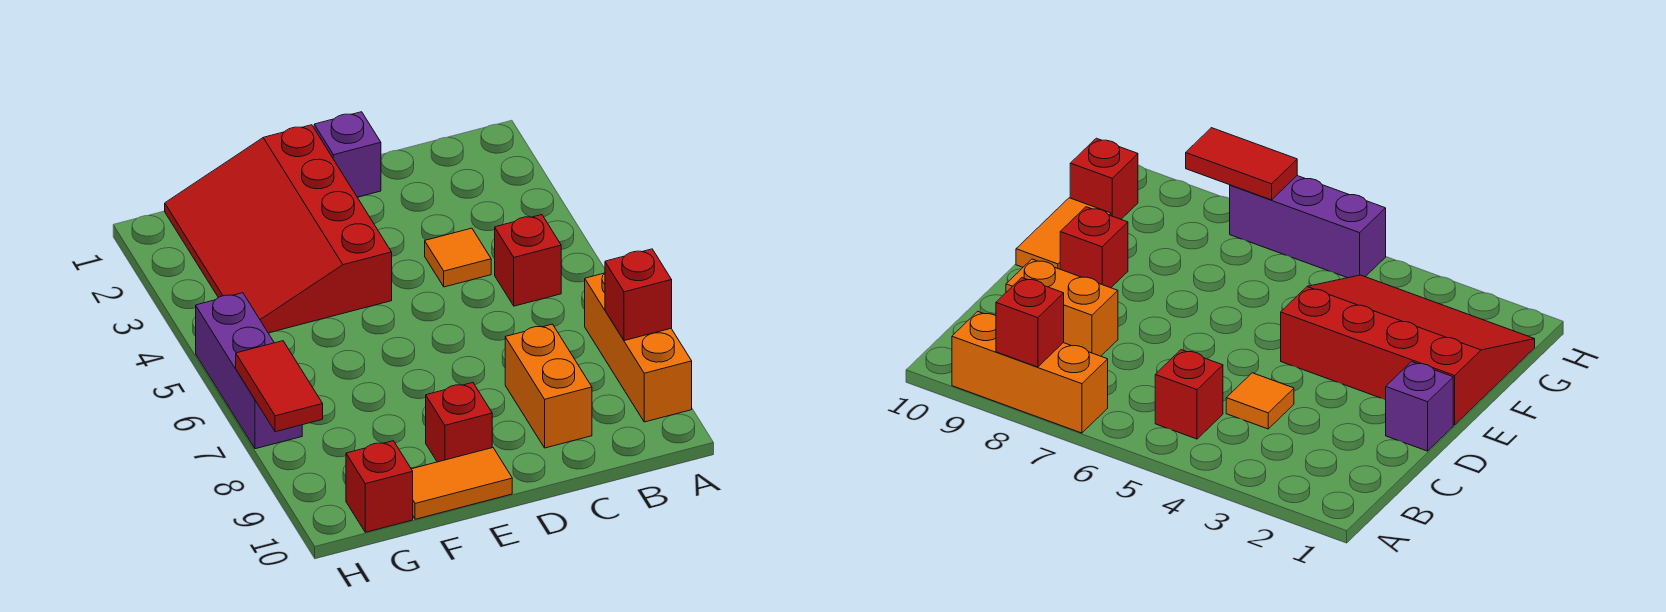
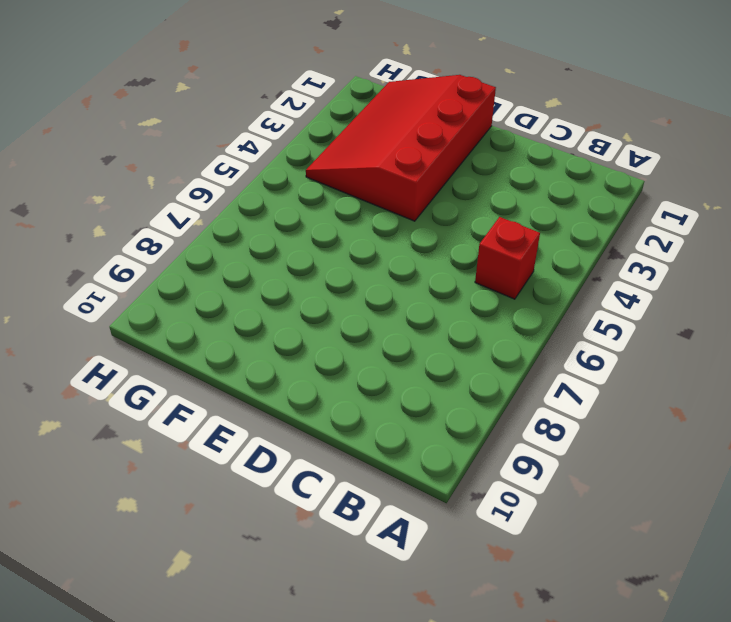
none -> orange brick A7:A9 level 1
none -> orange tile C4 level 1
none -> orange brick C8:C9 level 1

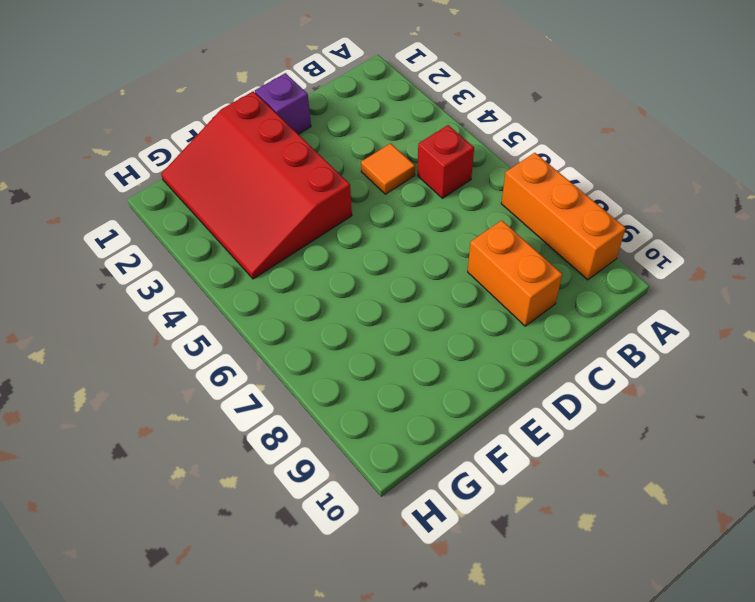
none -> red brick E9 level 1
none -> orange tile E10:F10 level 1
none -> red brick G10 level 1

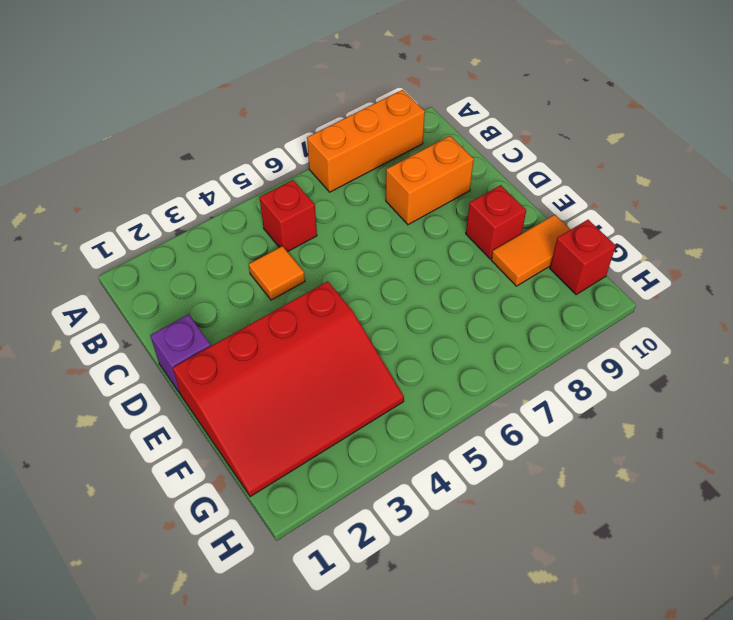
orange tile F9:F10 level 1 -> orange tile E10:F10 level 1
none -> purple brick H5:H7 level 1
none -> red brick A8 level 2
none -> red tile H7:H8 level 2

